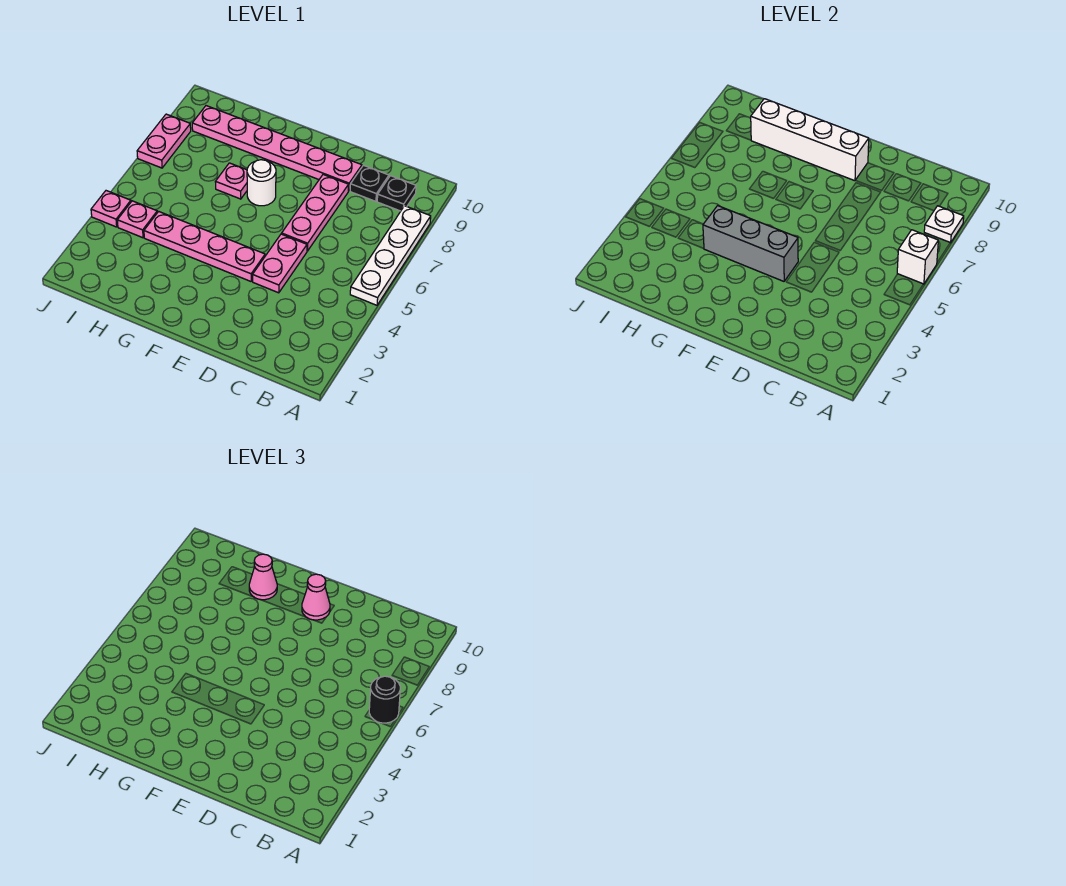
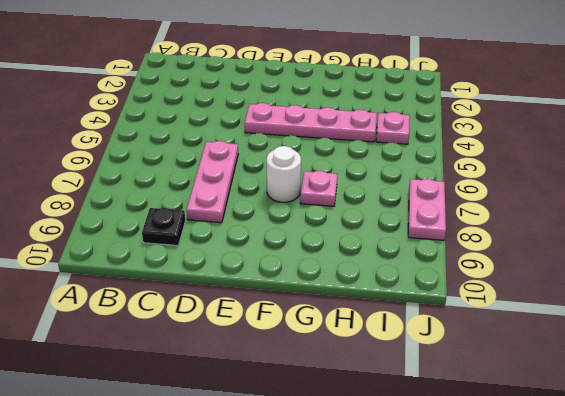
none -> white plate A5:A8 level 1
none -> black plate B9 level 1
none -> pink plate D4:D5 level 1

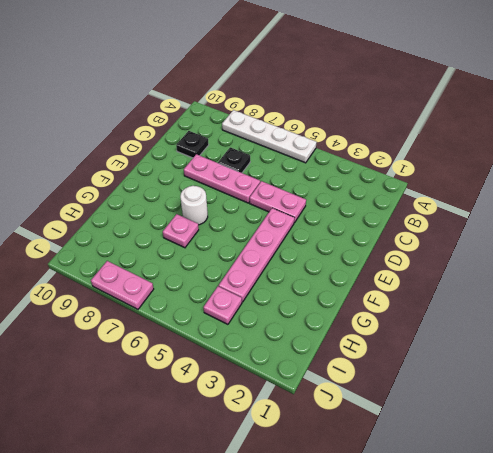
black plate C7 level 1 -> black plate B9 level 1
none -> pink plate D9:I9 level 1
none -> pink plate J4 level 1
none -> white brick A6 level 2

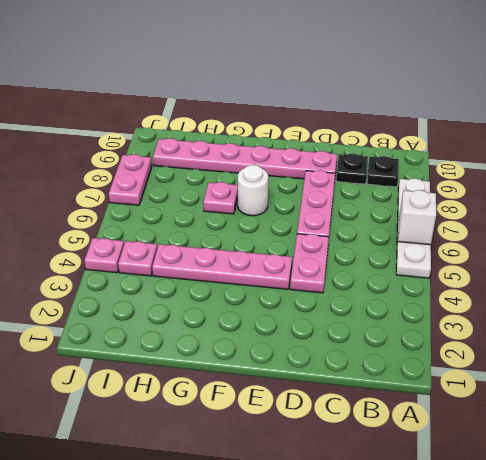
none -> white plate A8 level 2
none -> grey brick E4:G4 level 2
none -> white brick E9:H9 level 2

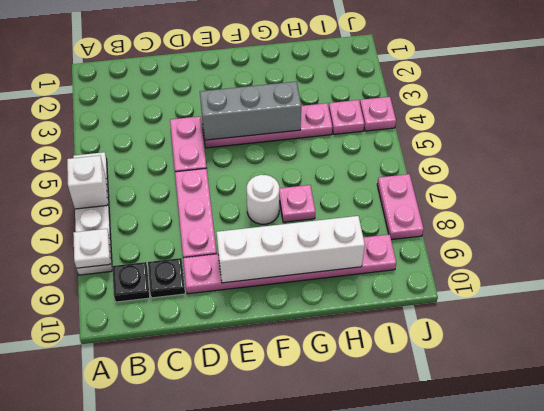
none -> black round brick A6 level 3
none -> pink cone E9 level 3
none -> pink cone G9 level 3

